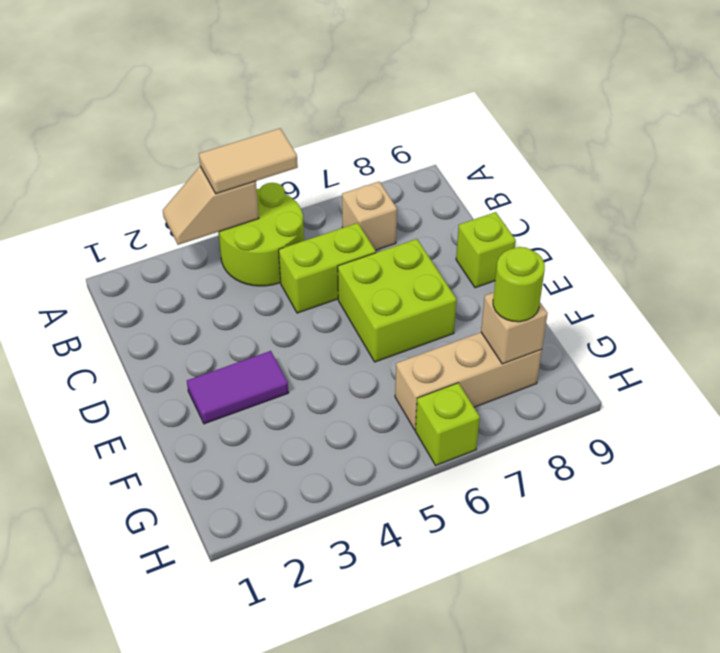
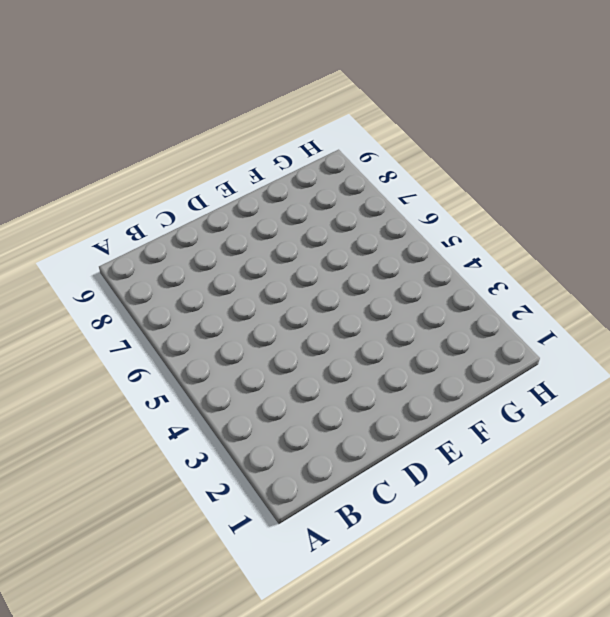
none -> lime round brick A4:B5 level 1
none -> tan brick B7 level 1
none -> lime brick C5:C6 level 1

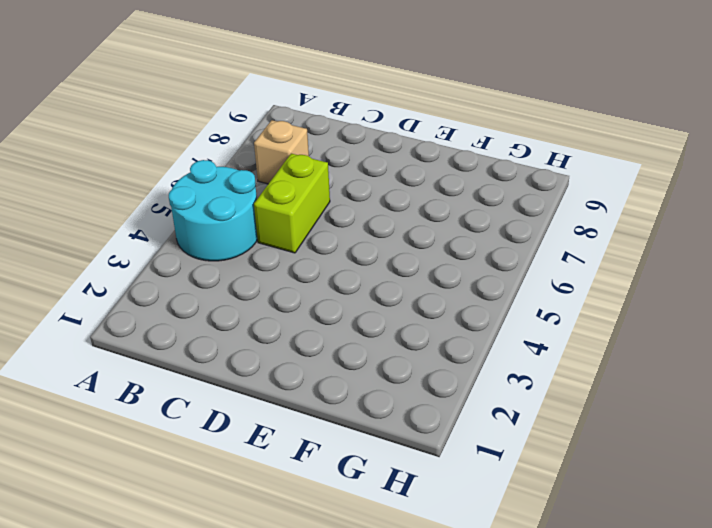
cyan round brick A4:B5 level 1 -> lime round brick A4:B5 level 1
none -> lime brick D6:E7 level 1
none -> lime brick D9 level 1
none -> purple tile E2:E3 level 1

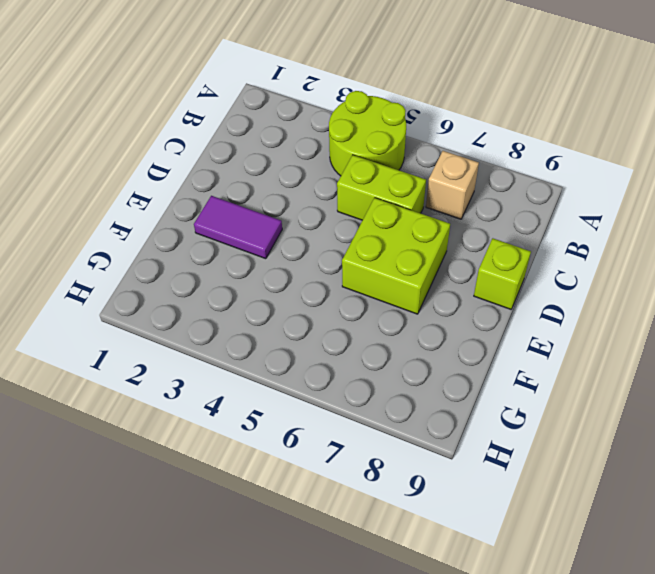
none -> tan brick G6:G8 level 1
none -> lime brick H6 level 1
none -> tan slope A3:A4 level 2 top 4

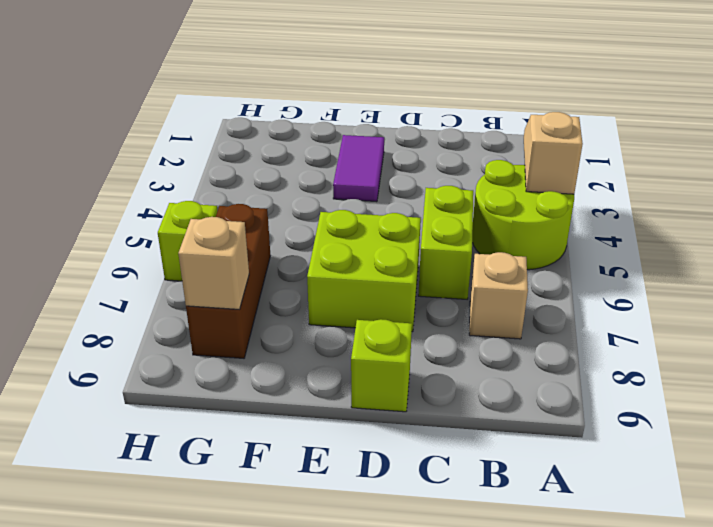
brown brick G6:G8 level 1 -> tan brick G6:G8 level 1
none -> tan tile A4:A5 level 3
none -> lime round brick G8 level 3

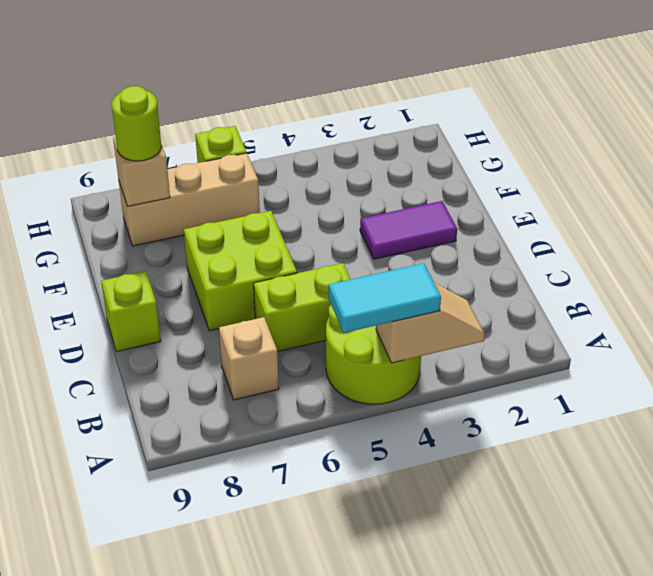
cyan tile A4:A5 level 3 -> tan tile A4:A5 level 3

